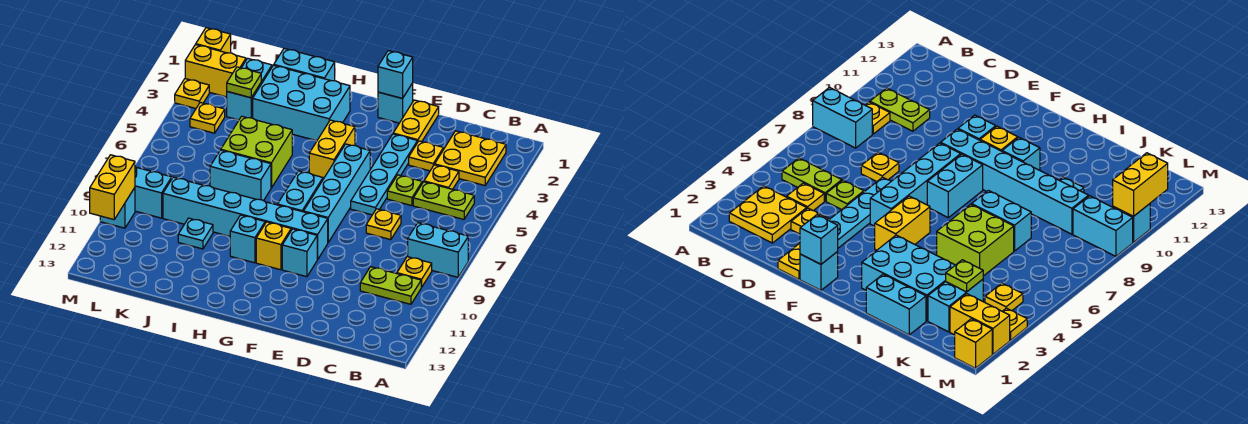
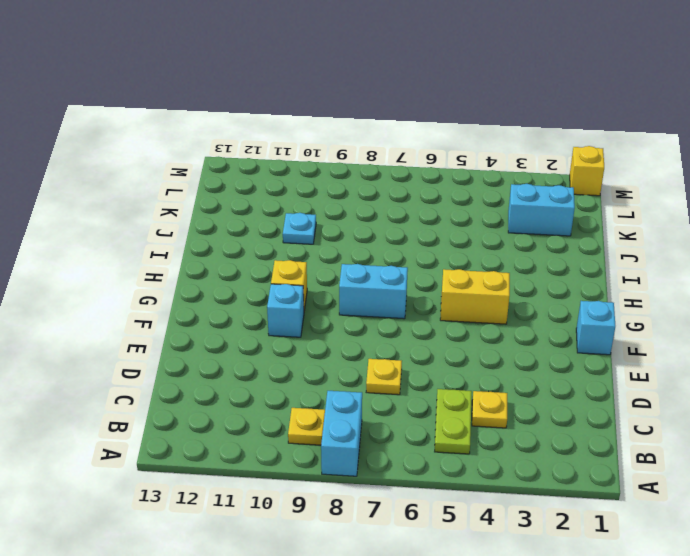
none -> yellow plate B2:C3 level 1
none -> lime plate B10:C10 level 1
none -> yellow plate D3 level 1
none -> lime plate D5 level 1

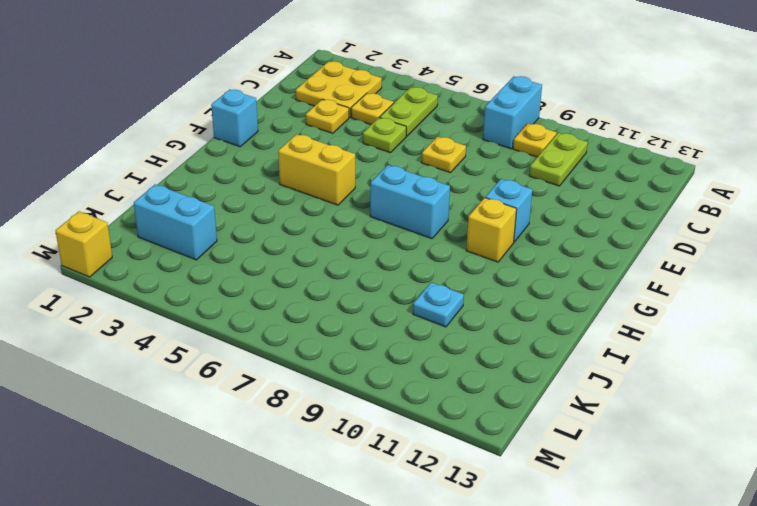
none -> yellow plate E1:E2 level 1
none -> cyan plate E3:E6 level 1
none -> cyan brick F5:F8 level 1
none -> cyan brick F9:K9 level 1

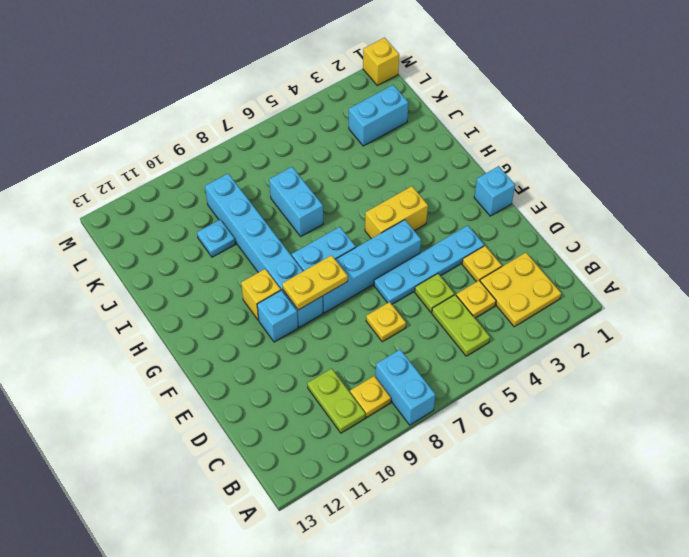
yellow plate F8:F9 level 2 -> yellow plate E1:E2 level 1
none -> cyan brick H2:J3 level 1
none -> cyan brick H10 level 1
none -> cyan brick I1:J1 level 1
none -> lime brick I5:J6 level 1

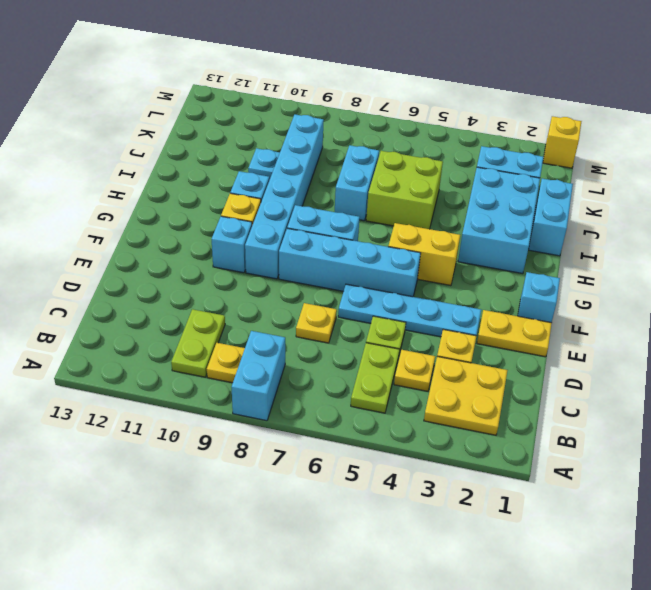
none -> yellow brick L2:M2 level 1
none -> yellow plate L4 level 1
none -> cyan brick L9:M9 level 1
none -> yellow plate M3 level 1

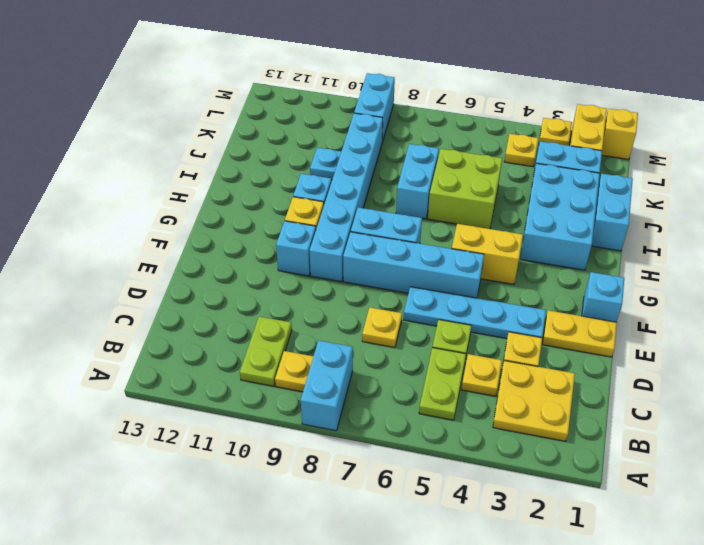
none -> cyan brick M10 level 1
none -> cyan brick F1 level 2
none -> lime plate K3 level 2
none -> yellow brick M10:M11 level 2

